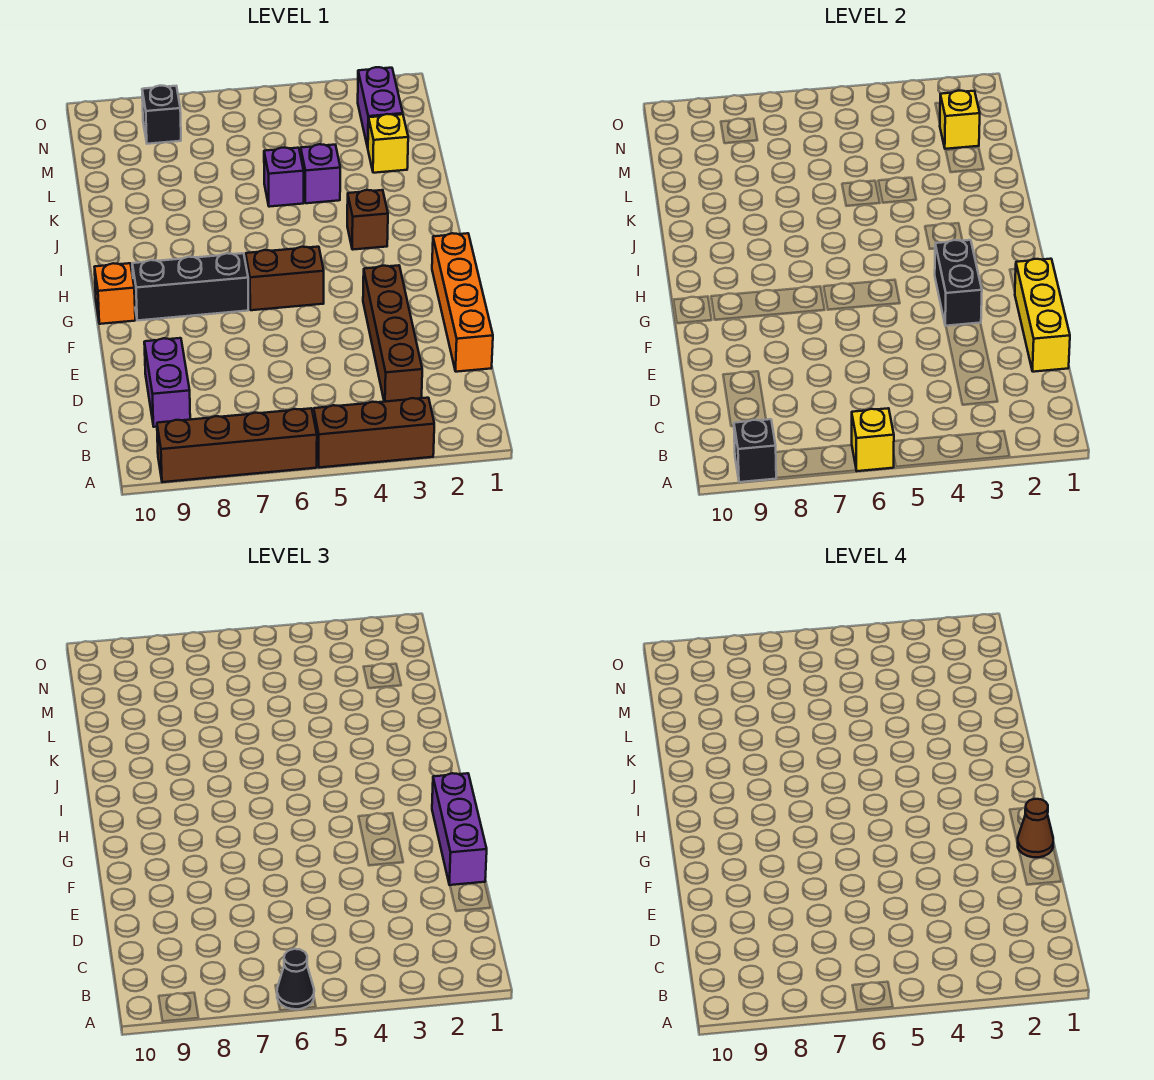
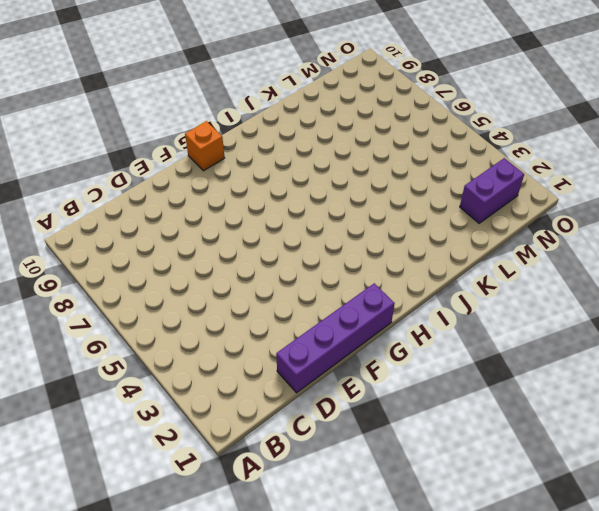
purple brick D1:G1 level 1 -> orange brick D1:G1 level 1
none -> brown brick A3:A5 level 1
none -> brown brick A6:A9 level 1
none -> brown brick C3:F3 level 1

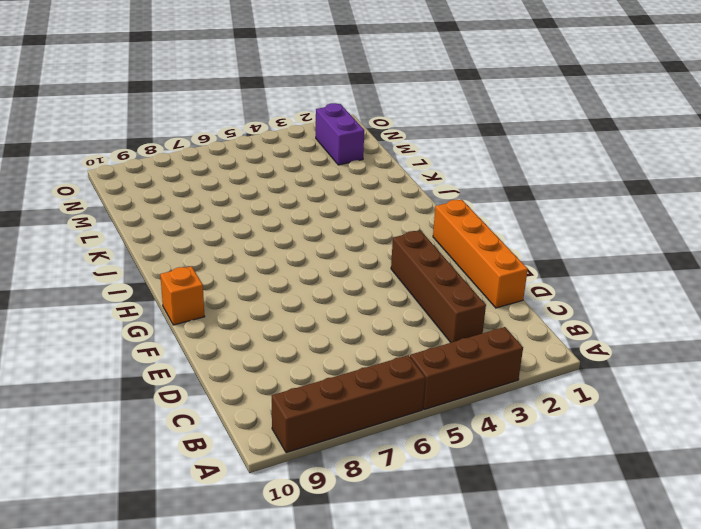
none -> purple brick C9:D9 level 1
none -> brown brick G5:G6 level 1
none -> black brick G7:G9 level 1

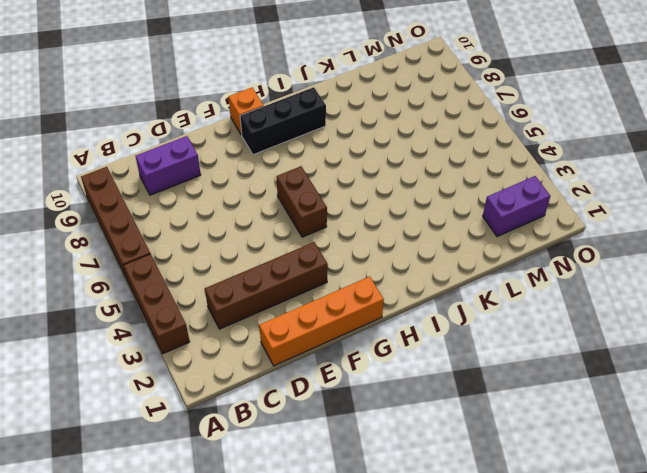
black brick G9:I9 level 1 -> black brick G7:G9 level 1
none -> brown brick I3 level 1
none -> purple brick K4 level 1
none -> purple brick K5 level 1

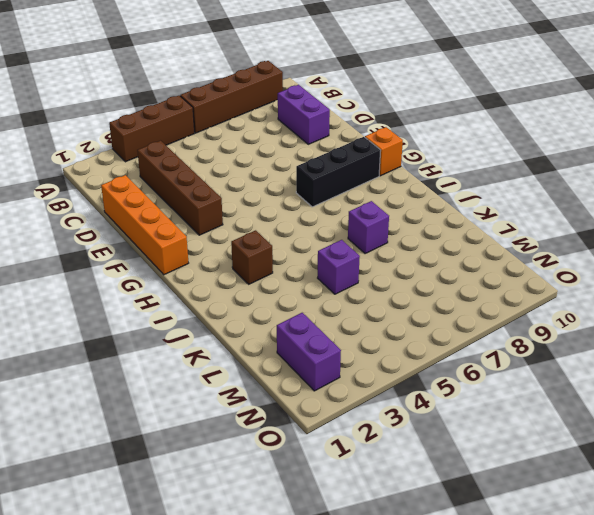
purple brick J7 level 1 -> purple brick K4 level 1
none -> brown brick G5:G6 level 1
none -> yellow brick L2 level 1
none -> black brick N8 level 1

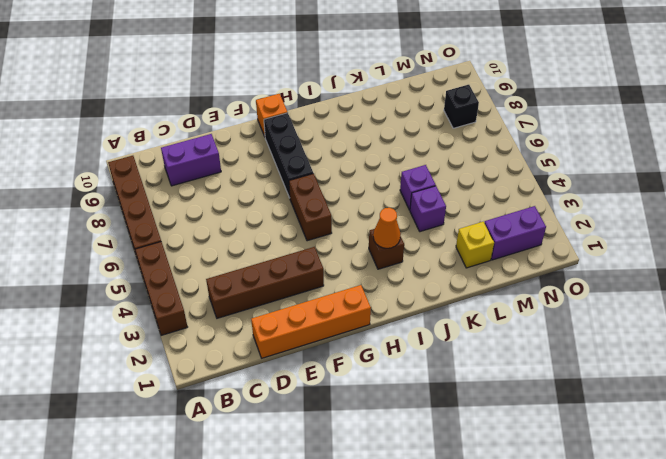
orange cone I3 level 2 -> none
none -> yellow brick A6 level 2
none -> black brick A9 level 2
none -> yellow brick D1:F1 level 2

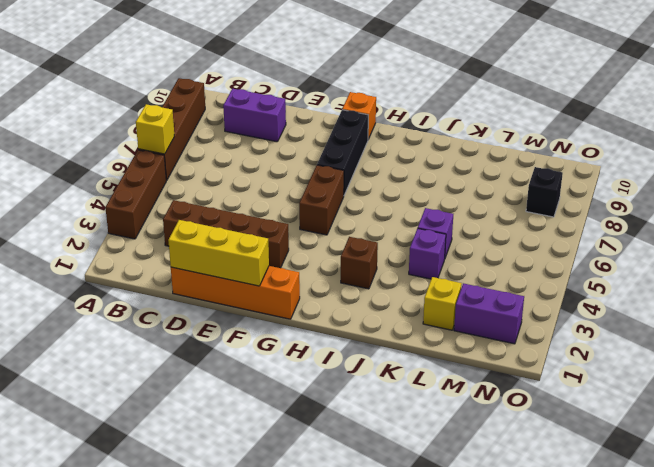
none -> black brick A9 level 2
none -> black brick F3:G3 level 2
none -> yellow brick M2 level 2

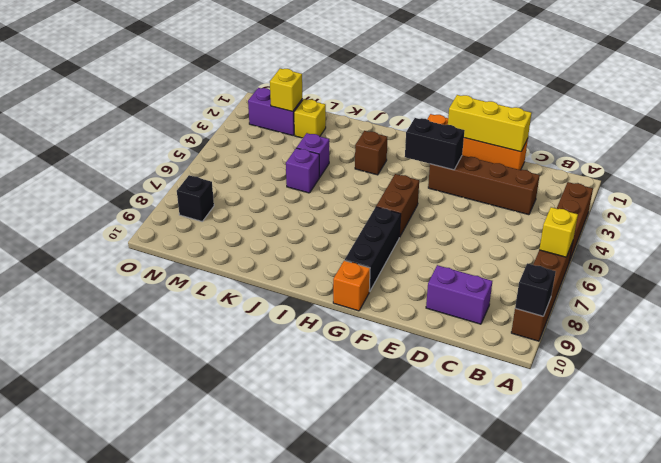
none -> black cone A6 level 3
none -> purple brick E1:G1 level 3
none -> brown cone F1 level 4

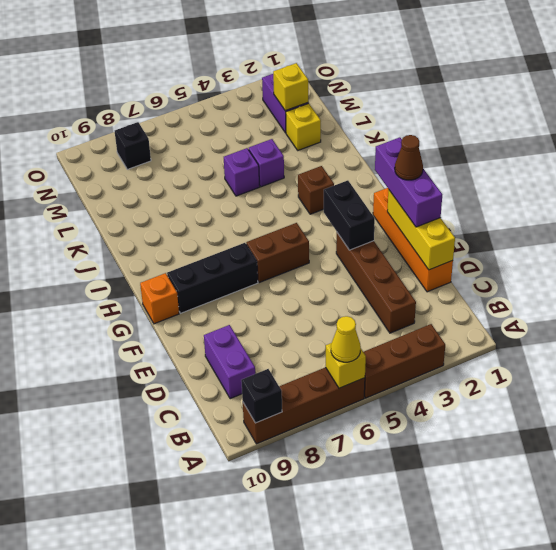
yellow cone A6 level 3 -> black cone A6 level 3

